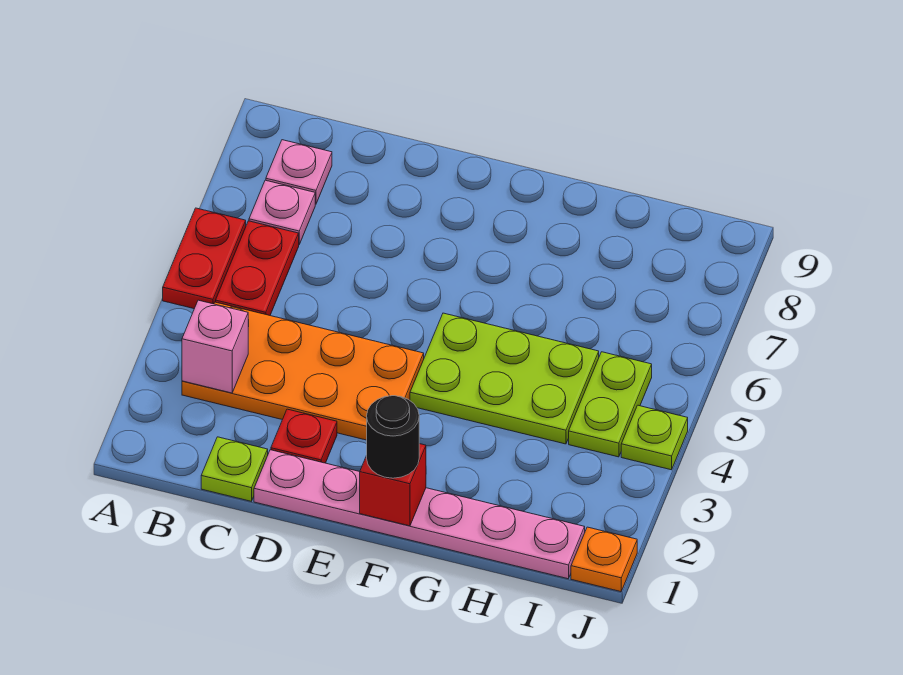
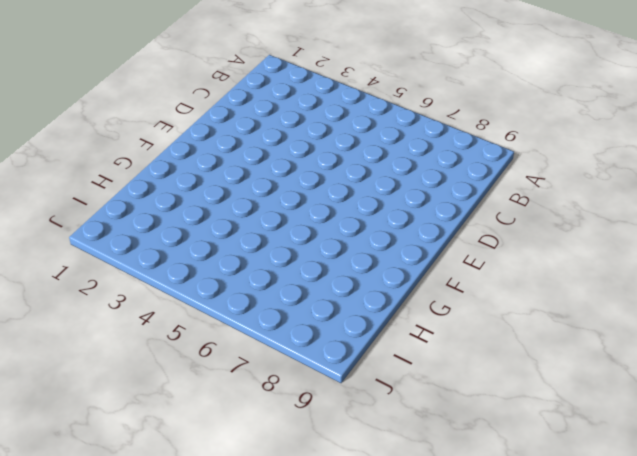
none -> red plate A5:A6 level 1
none -> orange plate B3:E4 level 1
none -> red plate B5:B6 level 1

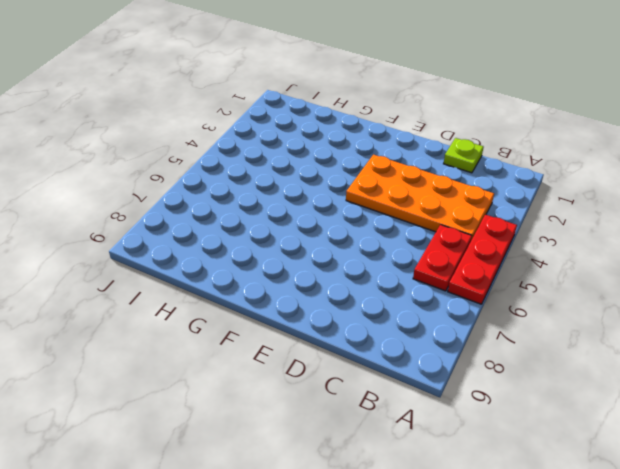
red plate A4:A6 level 1 -> red plate A5:A6 level 1
none -> pink plate B7 level 1
none -> pink plate B8 level 1
none -> pink plate D1:I1 level 1

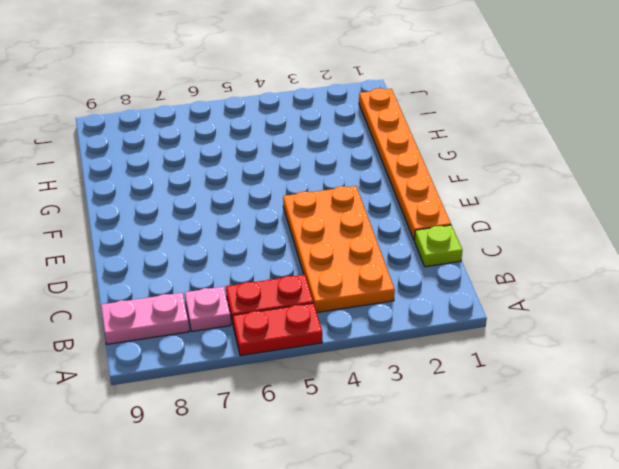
pink plate B8:B9 level 1 -> pink plate B8 level 1
orange plate D1:I1 level 1 -> pink plate D1:I1 level 1
none -> red plate D2 level 1
none -> lime plate F4:H5 level 1
none -> lime plate I4:I5 level 1

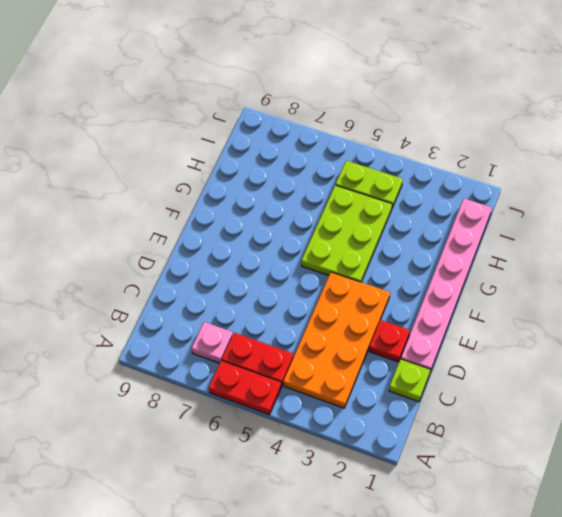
none -> pink plate B8 level 1
none -> orange plate J1 level 1
none -> lime plate J4 level 1

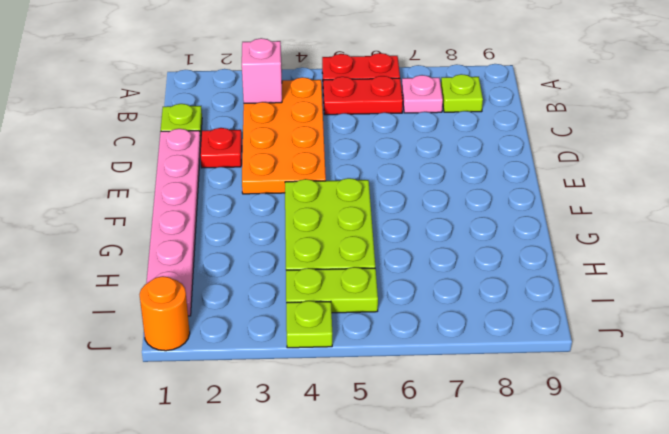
lime plate B8 level 1 -> pink plate B8 level 1
orange round brick J1 level 1 -> orange plate J1 level 1
none -> red brick F1 level 2
none -> black round brick F1 level 3

